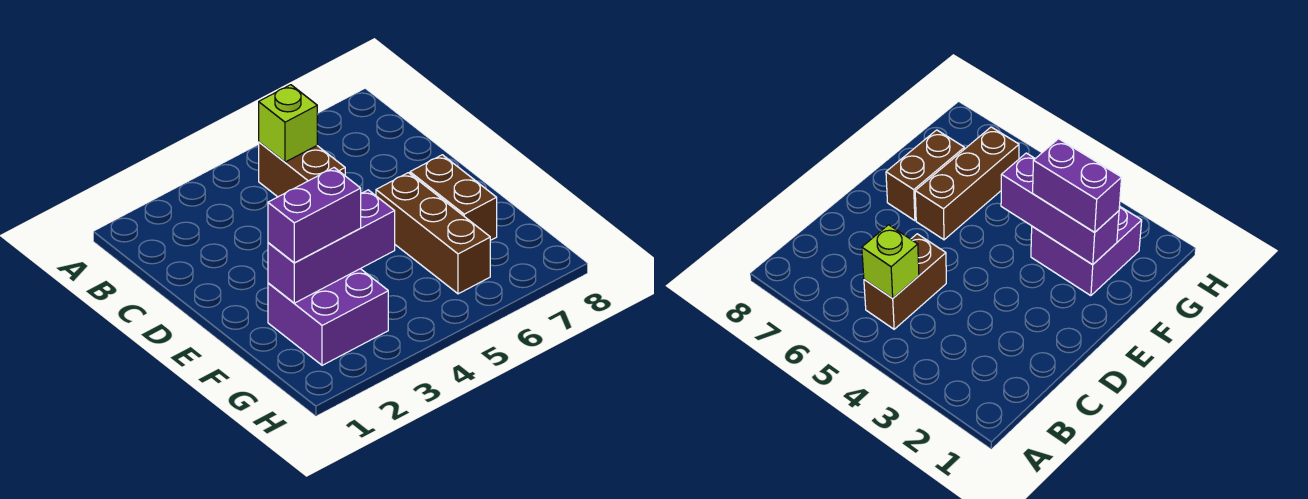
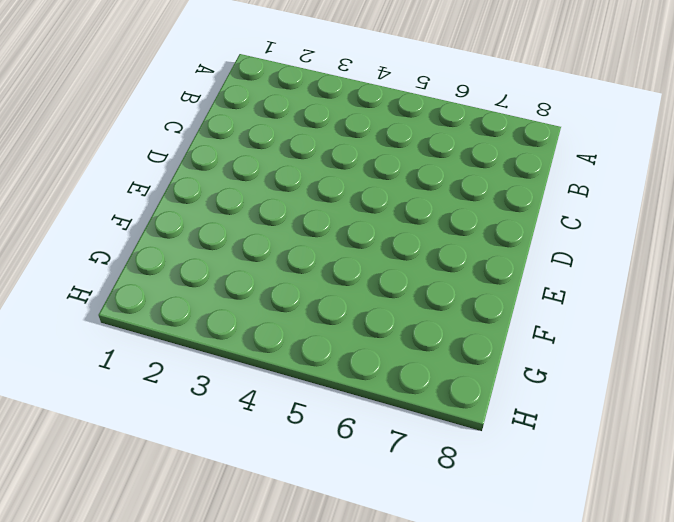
none -> brown brick B5:C5 level 1
none -> brown brick E6:G6 level 1

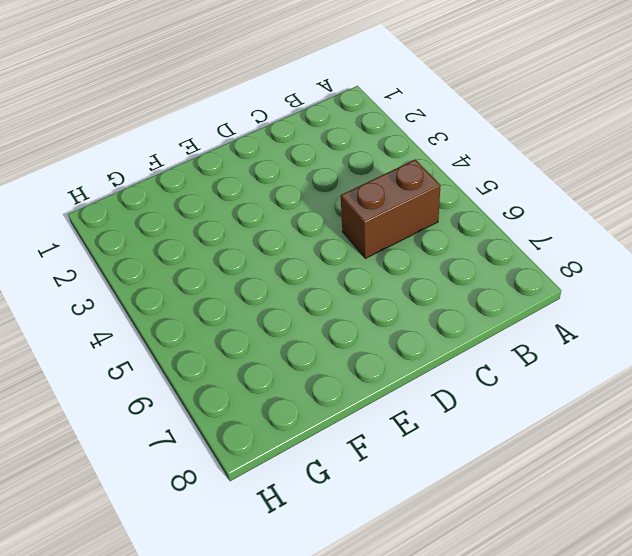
none -> brown brick E6:G6 level 1
none -> brown brick E7:F7 level 1

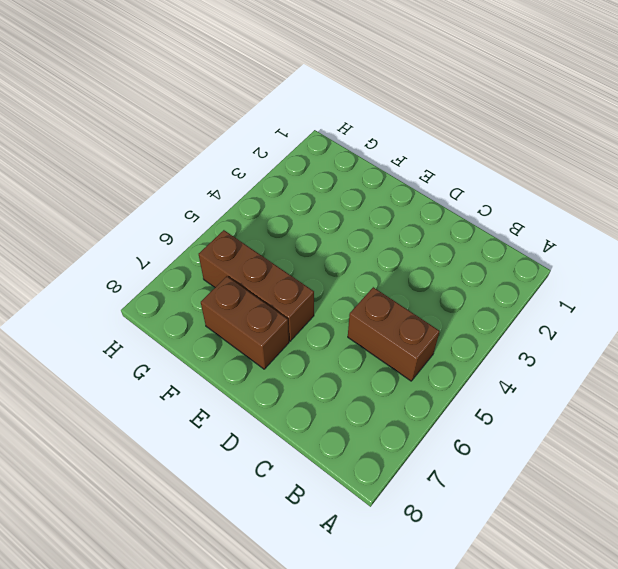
none -> purple brick F2:G3 level 1
none -> lime brick B5 level 2

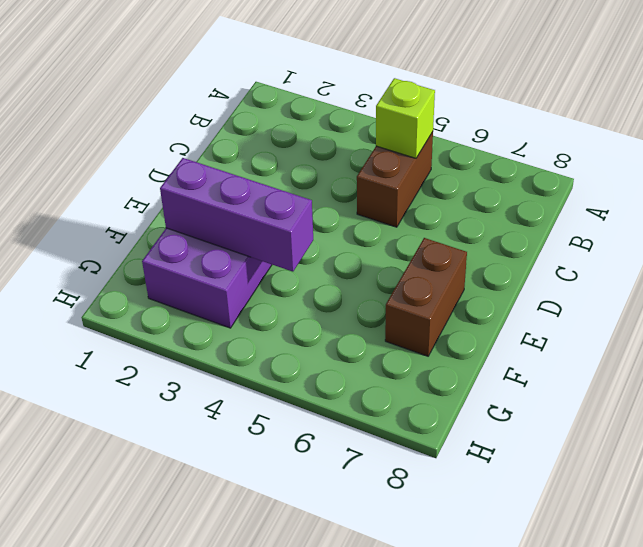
none -> brown brick E6:G6 level 1
none -> purple brick F2:F3 level 3

